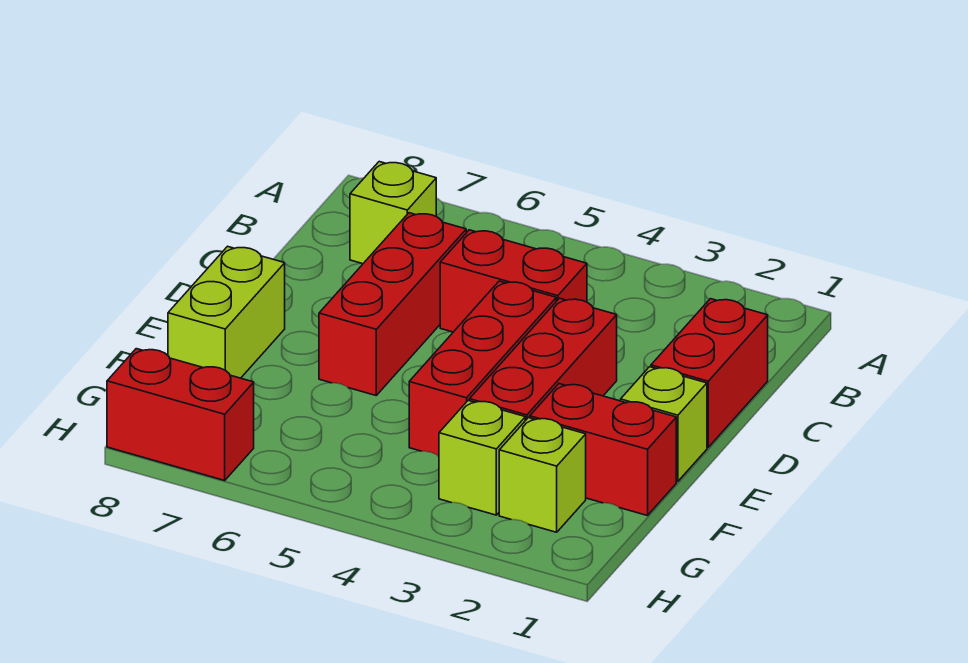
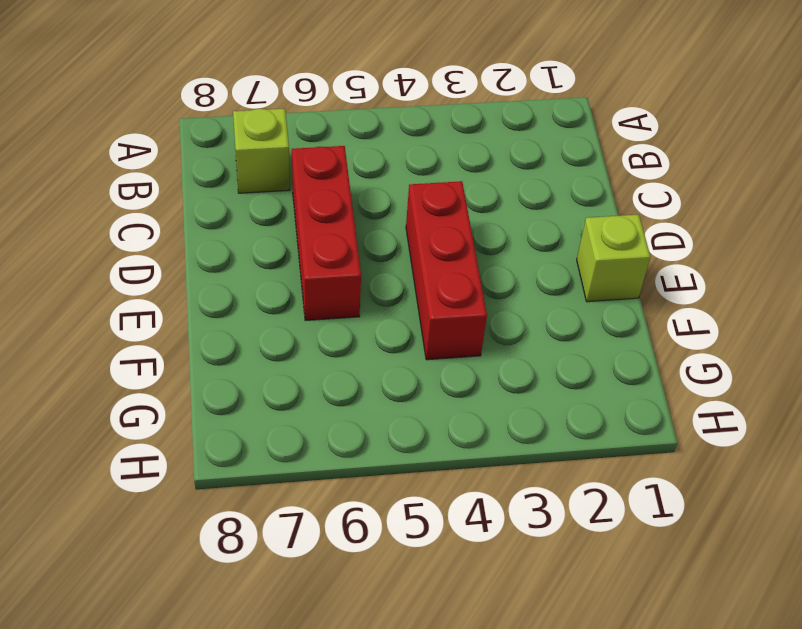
none -> red brick C1:D1 level 1
none -> red brick C4:C5 level 1
none -> red brick D3:F3 level 1

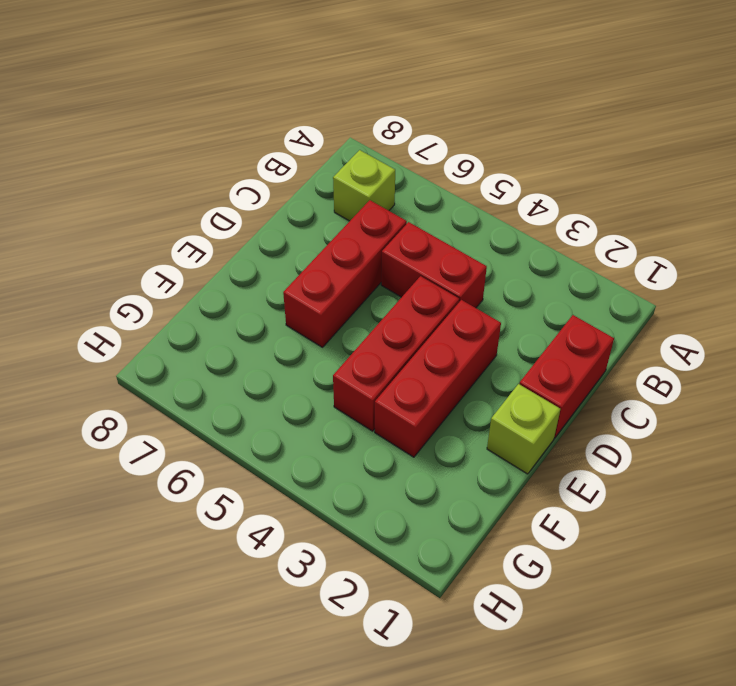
none -> lime brick E8:F8 level 1
none -> red brick F1:F2 level 1
none -> lime brick G2 level 1

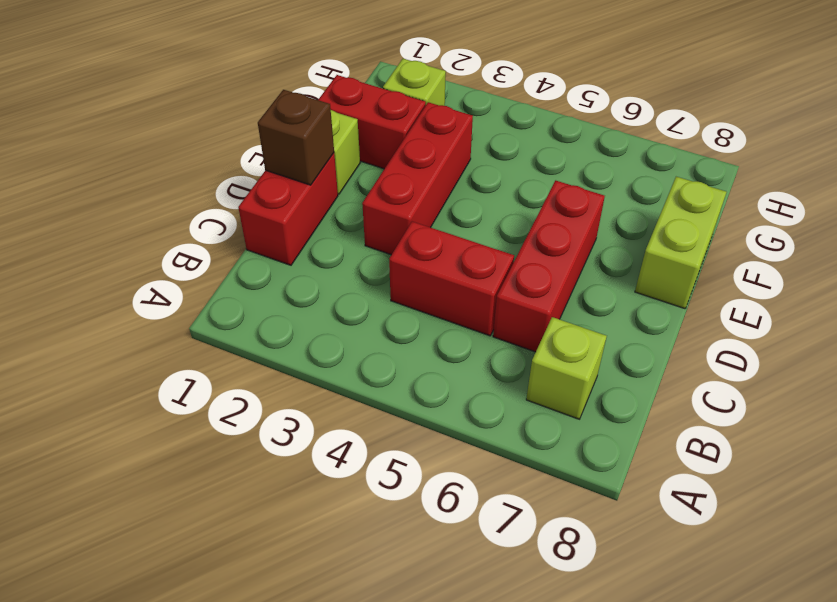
brown brick D1 level 2 -> none
none -> red brick D4:F4 level 1
none -> lime brick G3 level 1
none -> red brick H7:H8 level 1

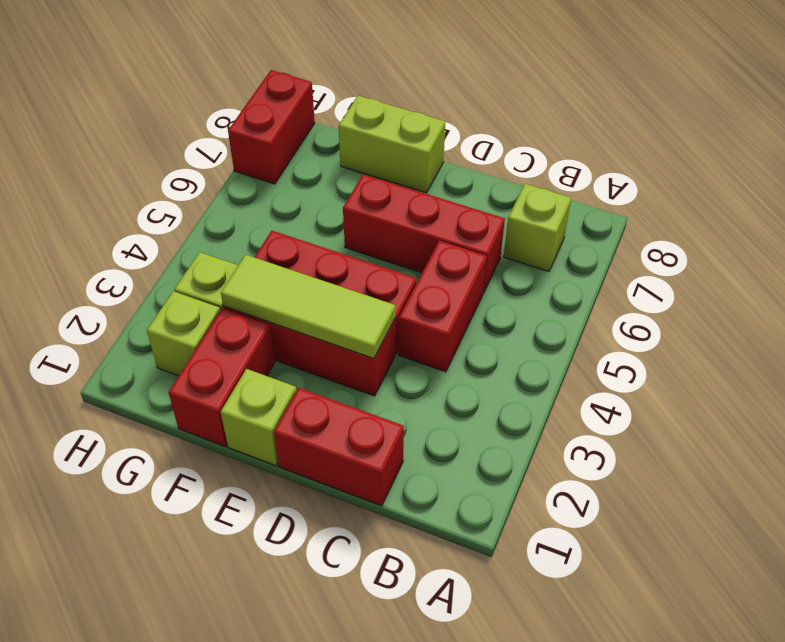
lime tile D3:F3 level 2 -> none

